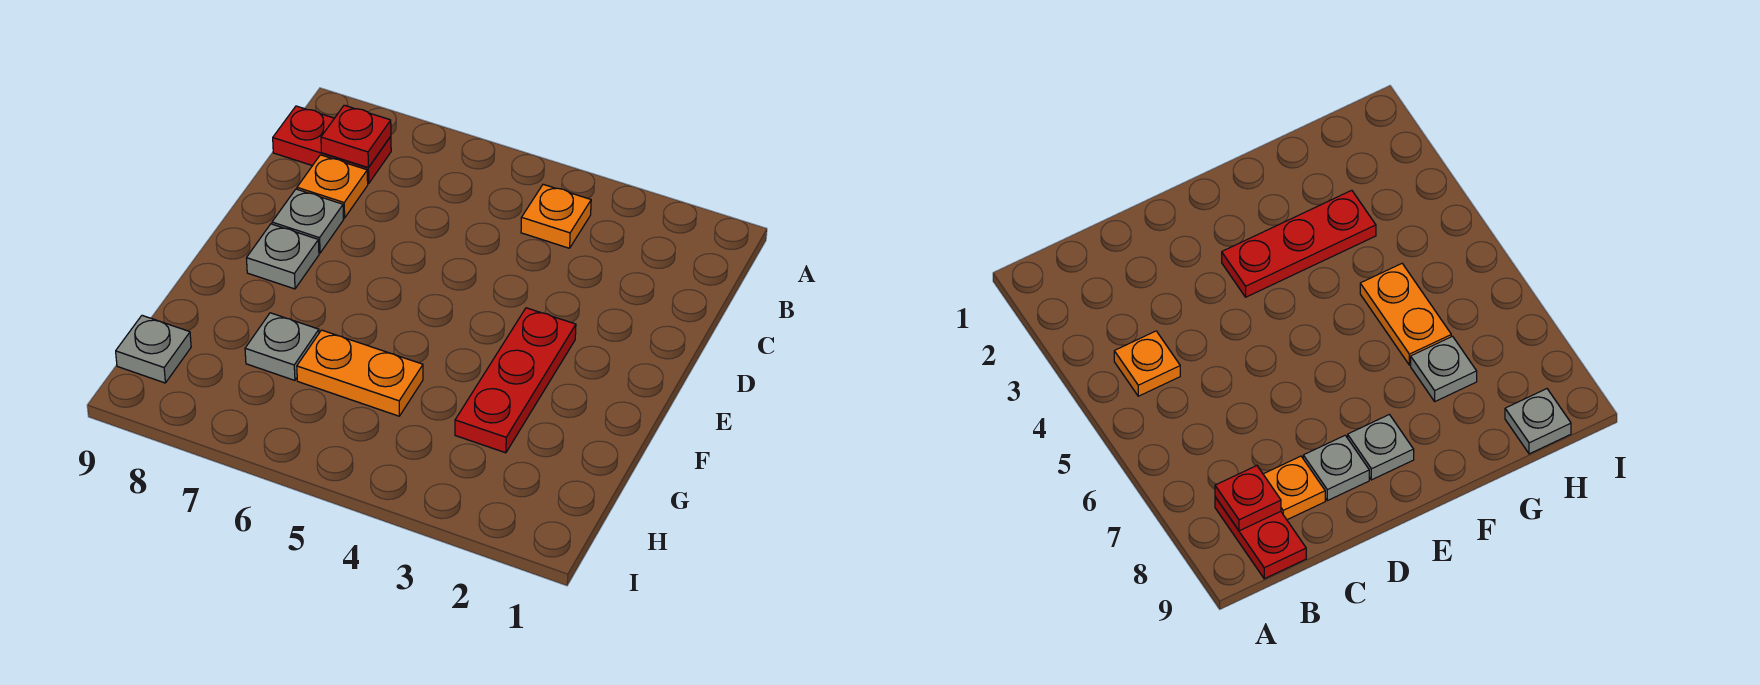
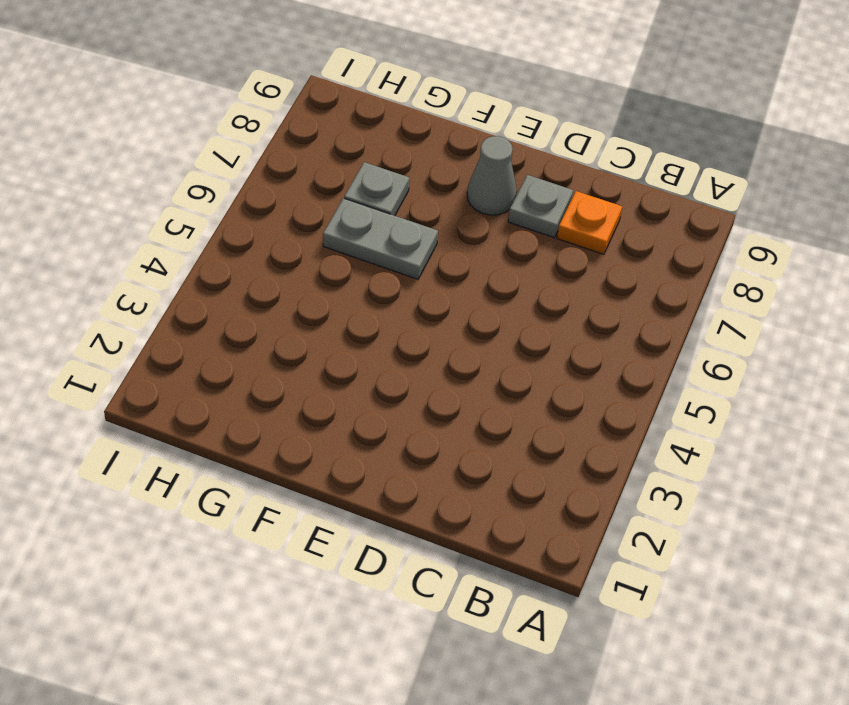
grey cone E8 level 1 -> grey plate E8 level 1
grey plate F6:G6 level 1 -> orange plate G5:G6 level 1
none -> orange plate B4 level 1
none -> red plate B8:B9 level 1

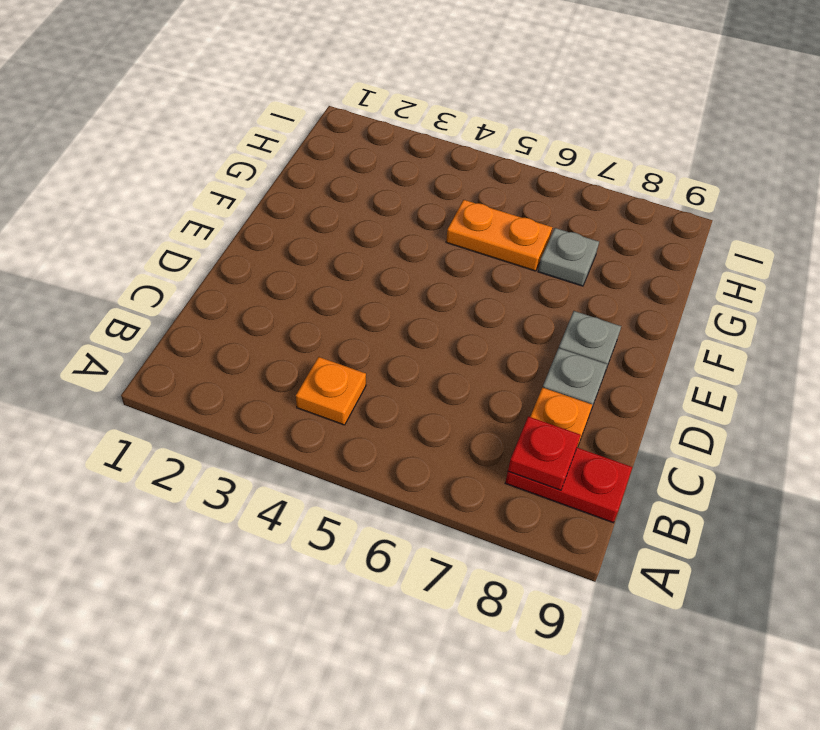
none -> red plate E3:G3 level 1
none -> grey plate H9 level 1

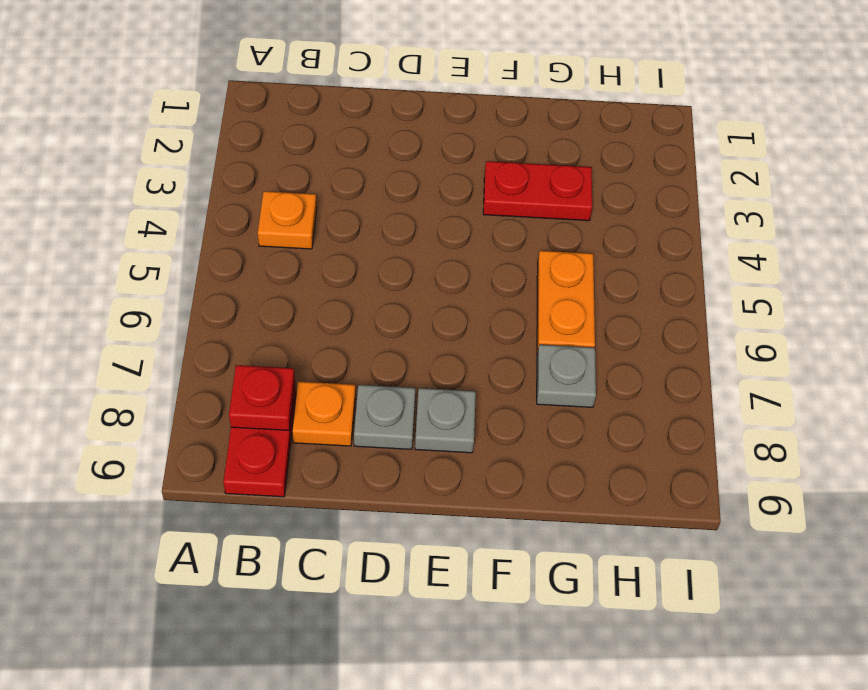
red plate F3:G3 level 1 -> red plate E3:G3 level 1
none -> grey plate H9 level 1

